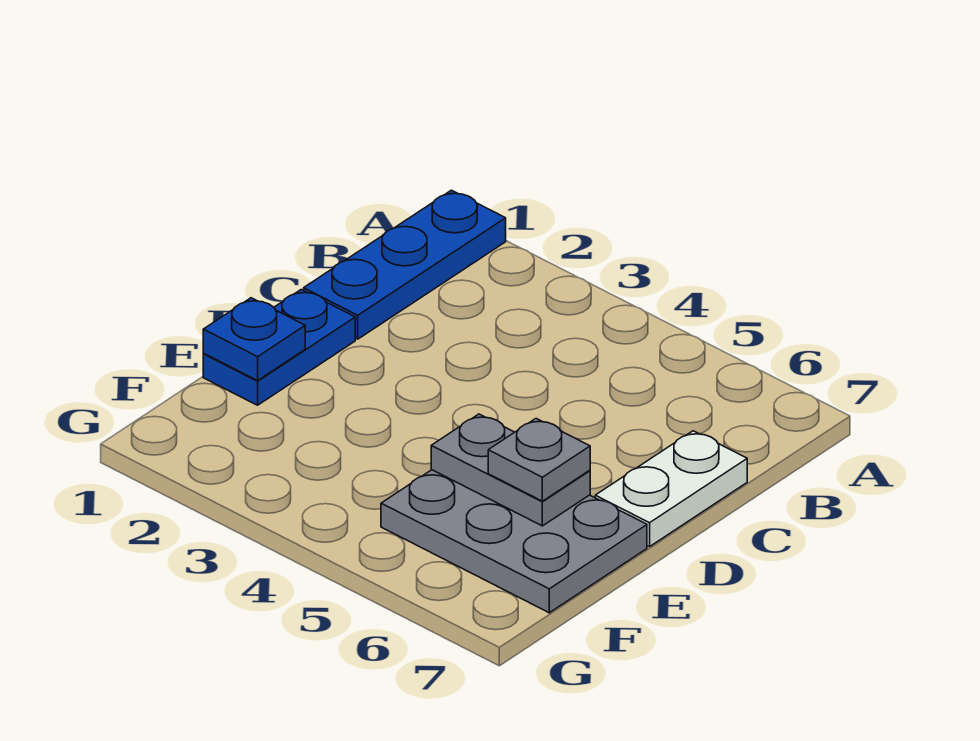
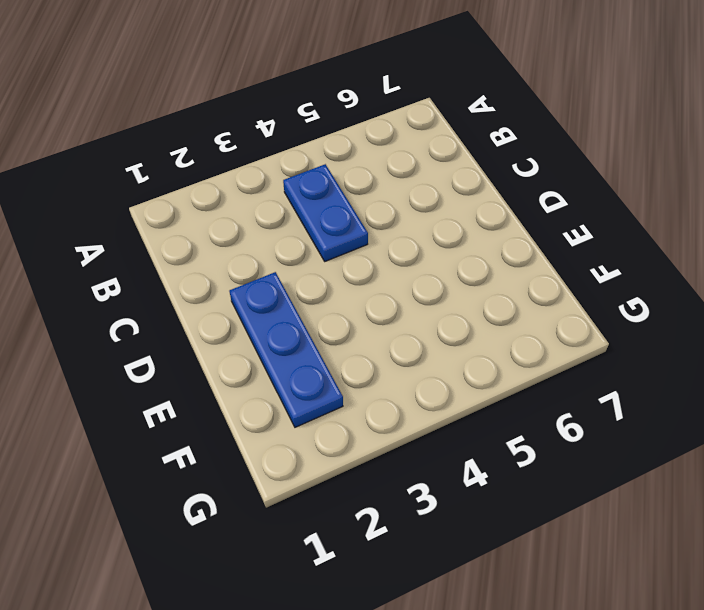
blue plate B4:C4 level 1 -> blue plate D1:E1 level 1
blue plate D2:F2 level 1 -> blue plate A1:C1 level 1
none -> white plate C7:D7 level 1
none -> grey plate E5:F7 level 1

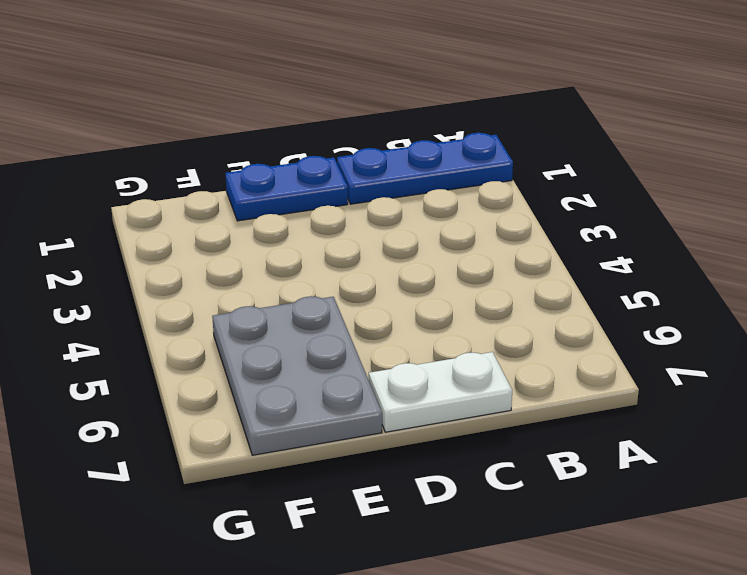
none -> blue plate E1 level 2
none -> grey plate E5:E6 level 2

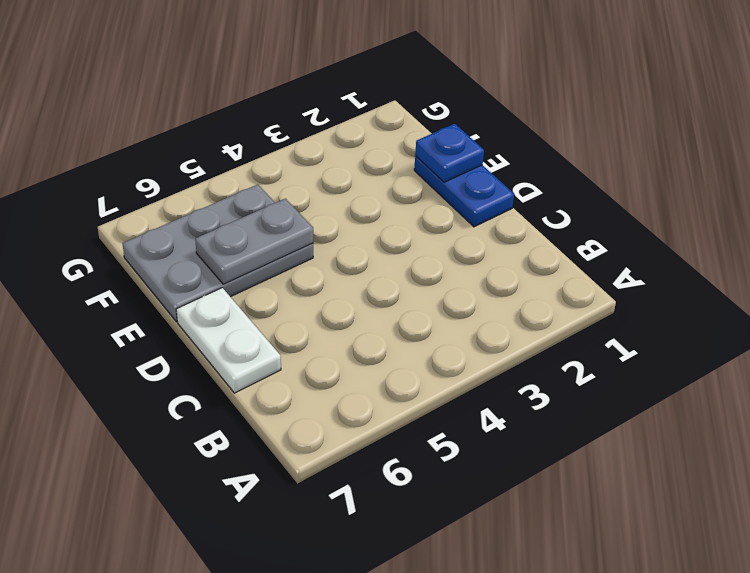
none -> blue plate A1:C1 level 1
none -> grey plate E6 level 3

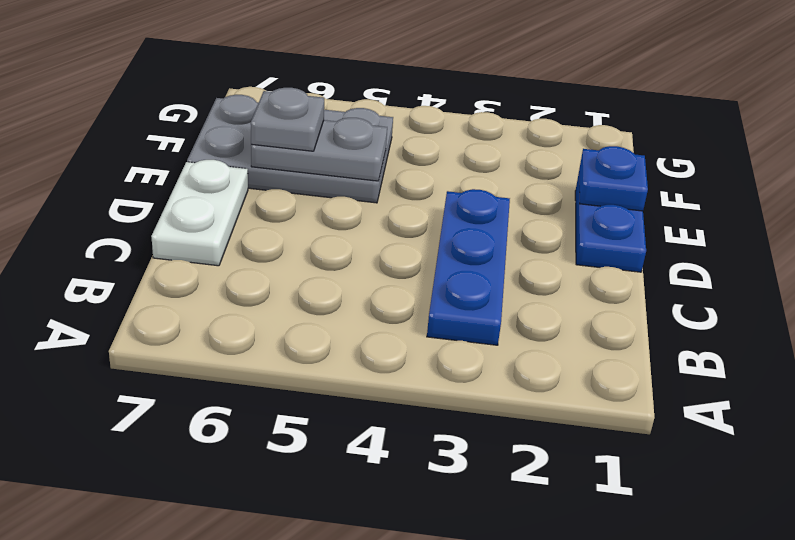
blue plate B3:D3 level 1 -> blue plate A1:C1 level 1

